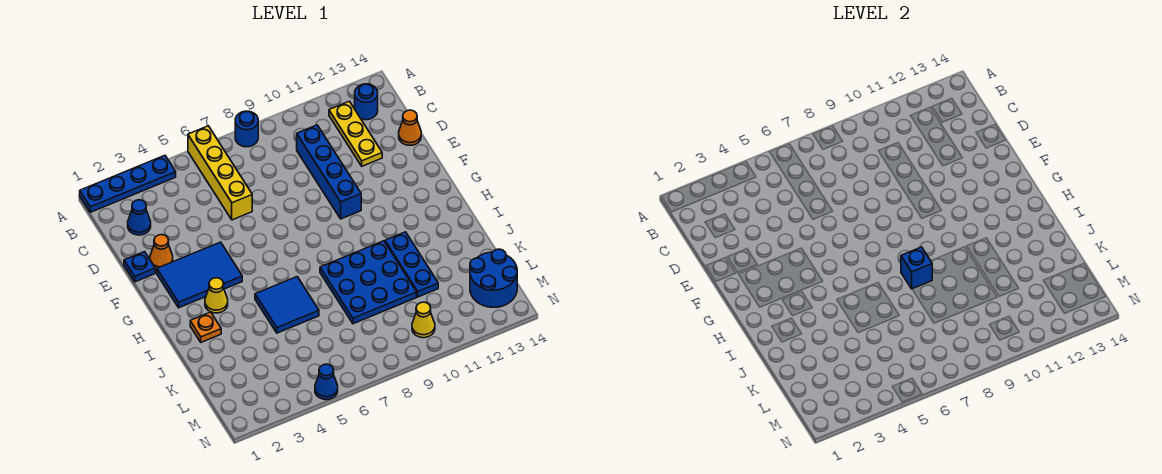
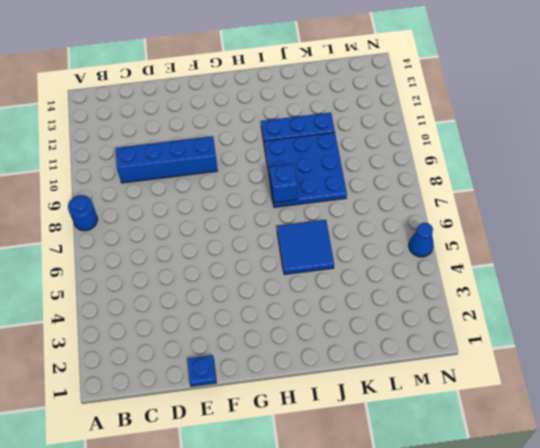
none -> blue plate A1:A4 level 1
none -> yellow brick A6:D6 level 1
none -> yellow plate B12:D12 level 1

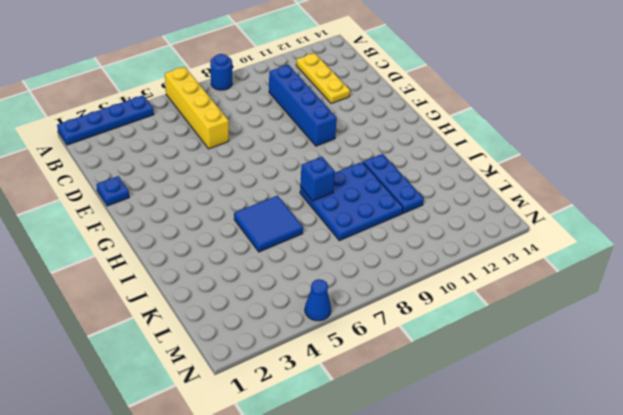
none -> blue round brick B13 level 1
none -> blue cone C2 level 1
none -> orange cone D14 level 1

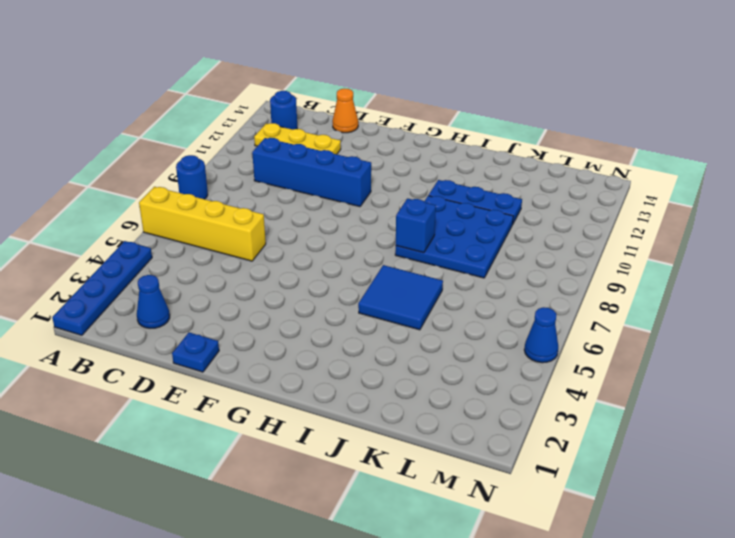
none -> orange cone E2 level 1
none -> blue tile F2:G4 level 1
none -> yellow cone H3 level 1

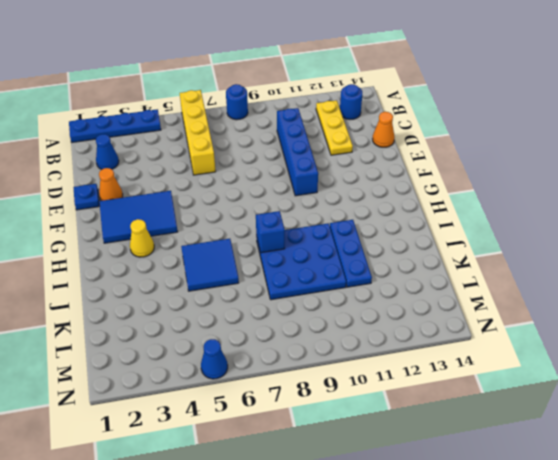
none -> orange plate I2 level 1
none -> blue round brick L13:M14 level 1
none -> yellow cone M10 level 1

